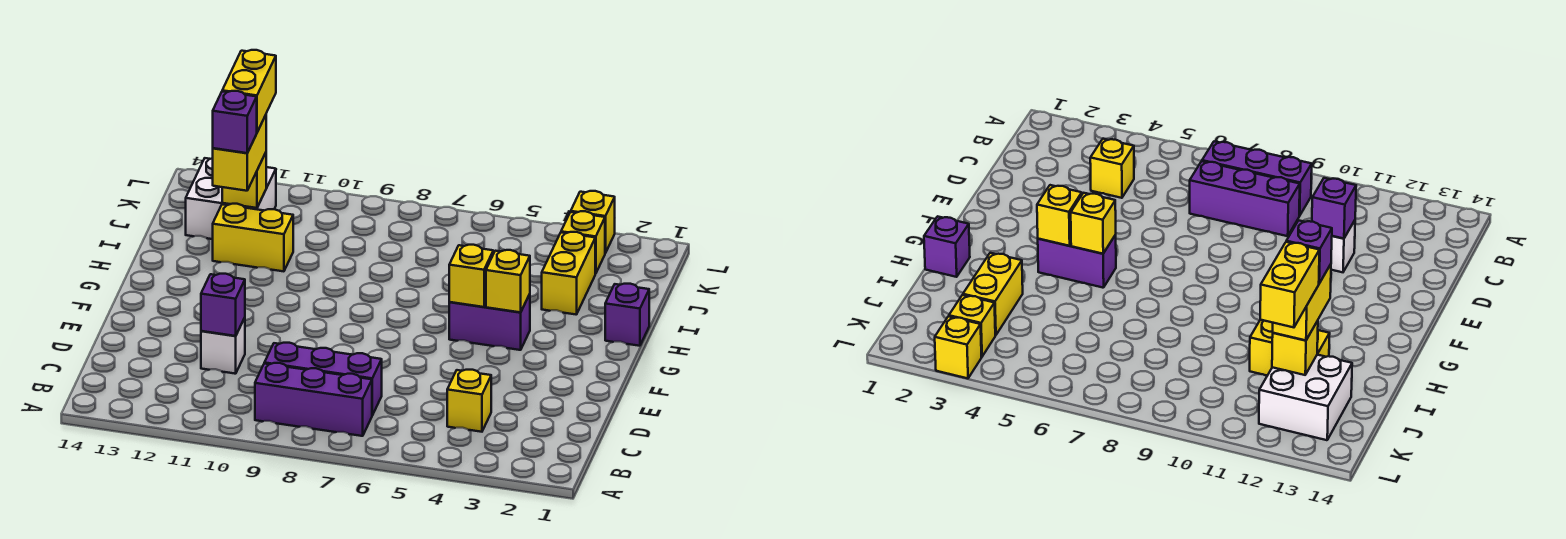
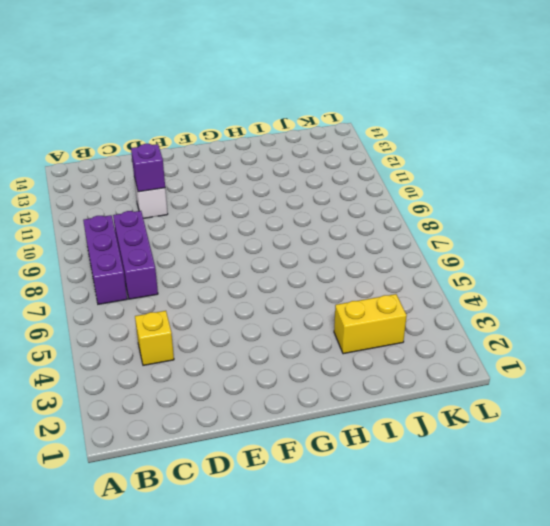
none -> purple brick G4:G5 level 1
none -> purple brick H1 level 1
none -> yellow brick I11:I12 level 1

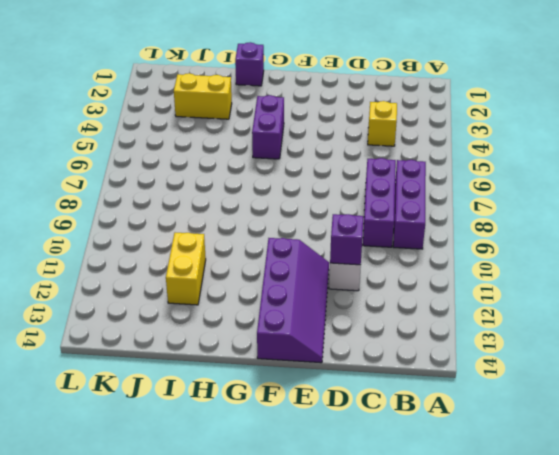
purple slope E11:F14 level 1 top F -> none
none -> white brick J12:K13 level 1
none -> yellow brick K3 level 1
none -> yellow brick L3 level 1

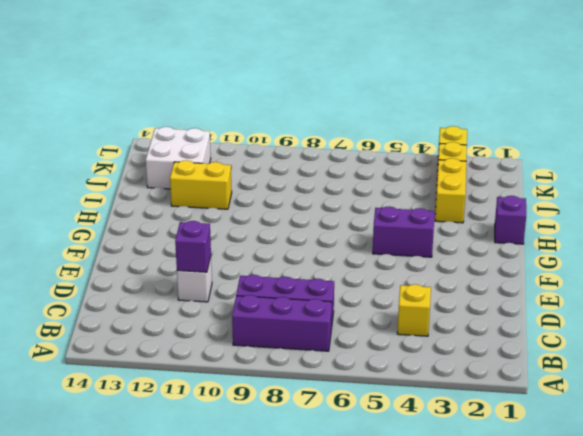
none -> yellow brick G4 level 2
none -> yellow brick G5 level 2
none -> yellow brick J12 level 2

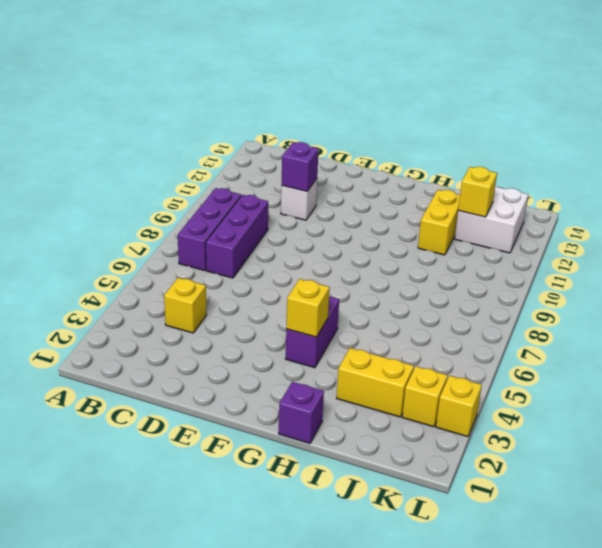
none -> yellow brick G5 level 2
none -> yellow brick I12:J12 level 3
none -> purple brick I12 level 4

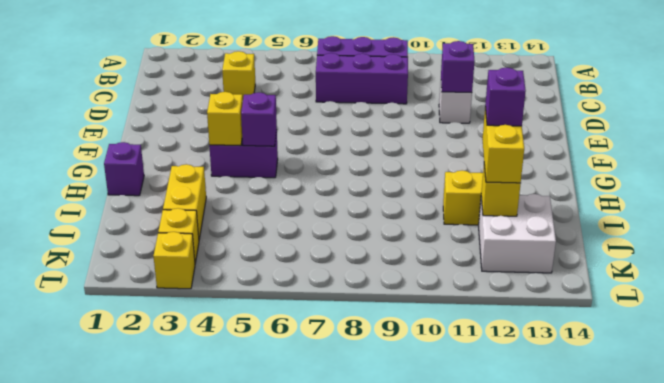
purple brick G5 level 2 -> yellow brick G5 level 2
none -> yellow brick J12:K12 level 4

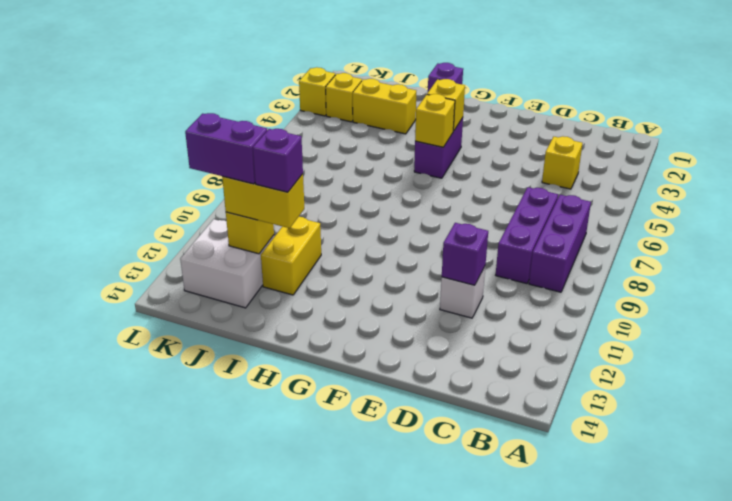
purple brick J12:K12 level 4 -> yellow brick J12:K12 level 4

